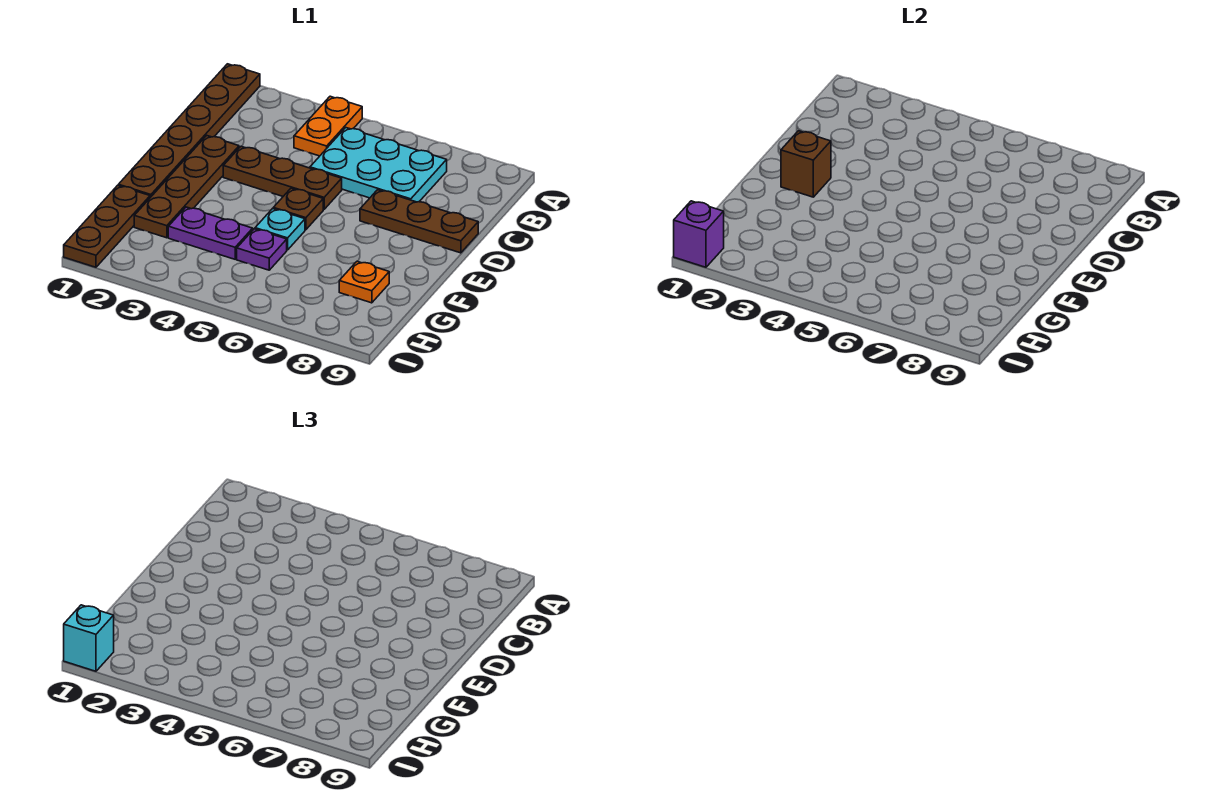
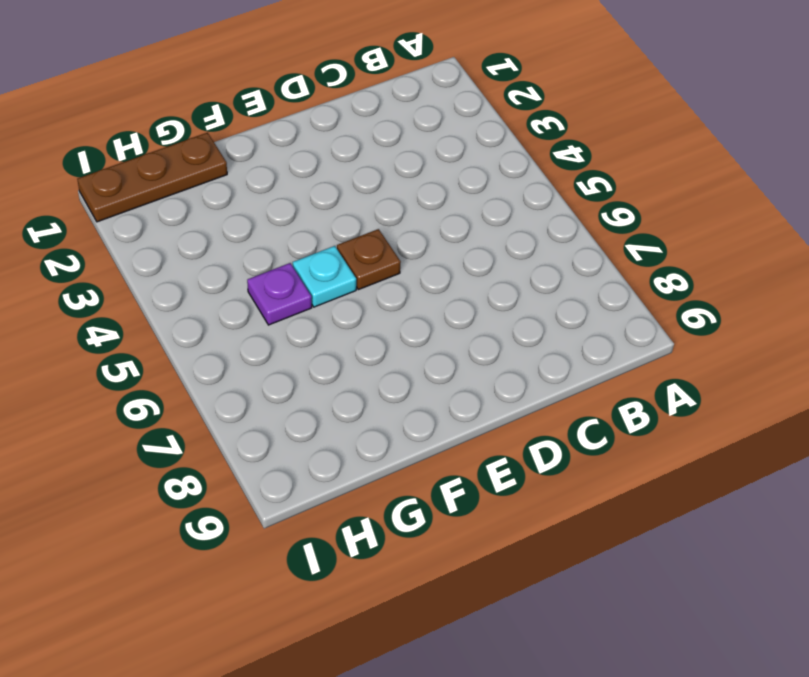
none -> brown plate A1:F1 level 1
none -> orange plate A4:B4 level 1
none -> cyan plate B5:C7 level 1

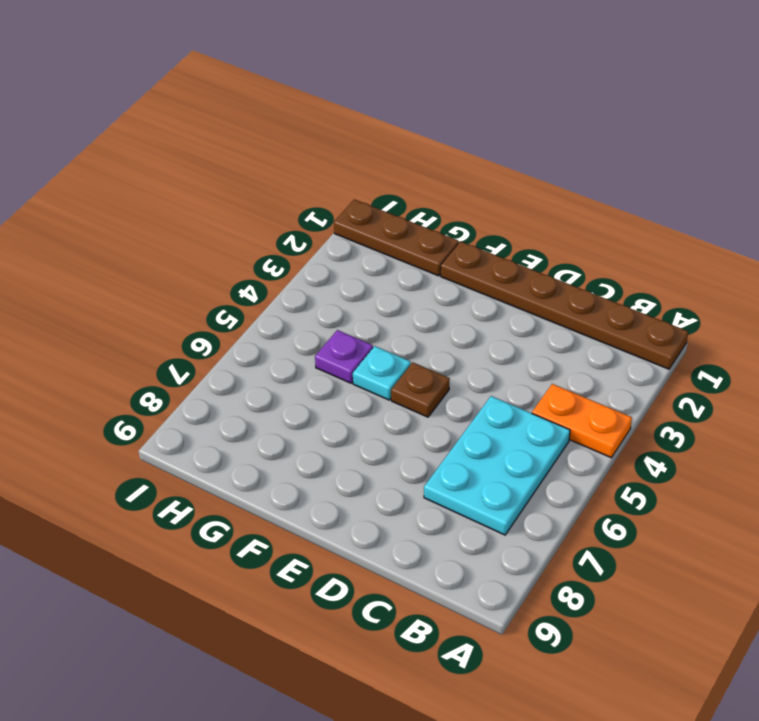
none -> brown plate D2:G2 level 1
none -> brown plate D3:D5 level 1
none -> brown plate D7:D9 level 1

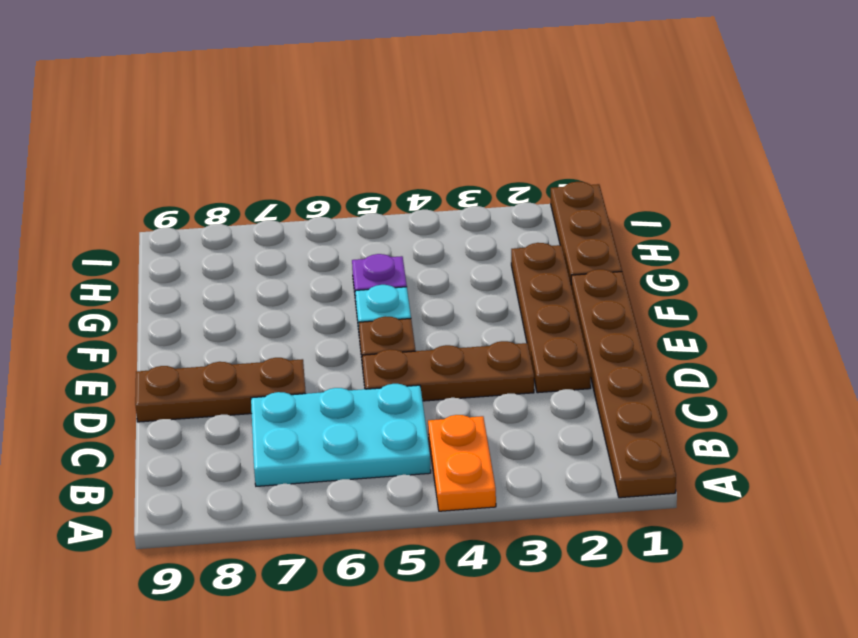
none -> purple plate G3:G4 level 1
none -> orange plate G8 level 1
none -> brown brick E2 level 2

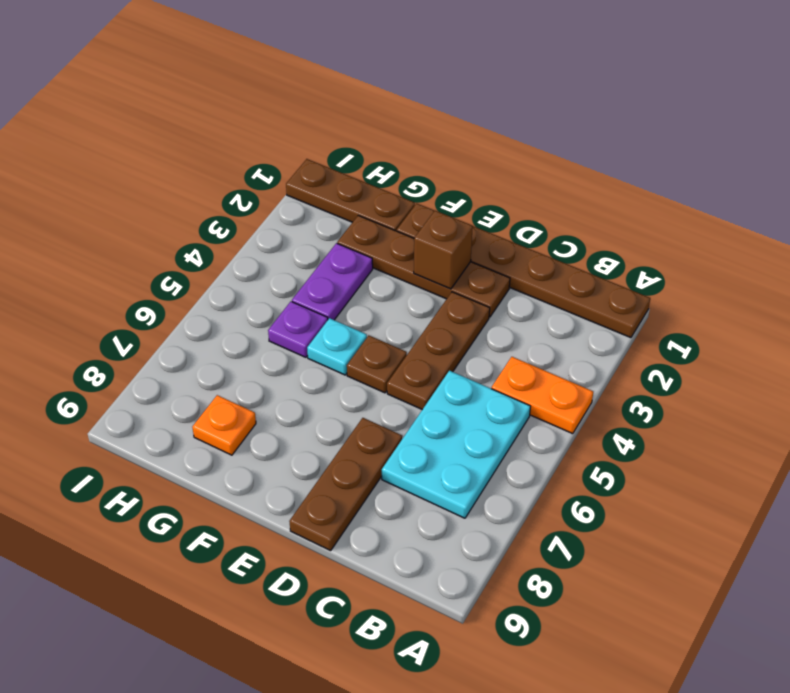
none -> purple brick I1 level 2
none -> cyan brick I1 level 3

